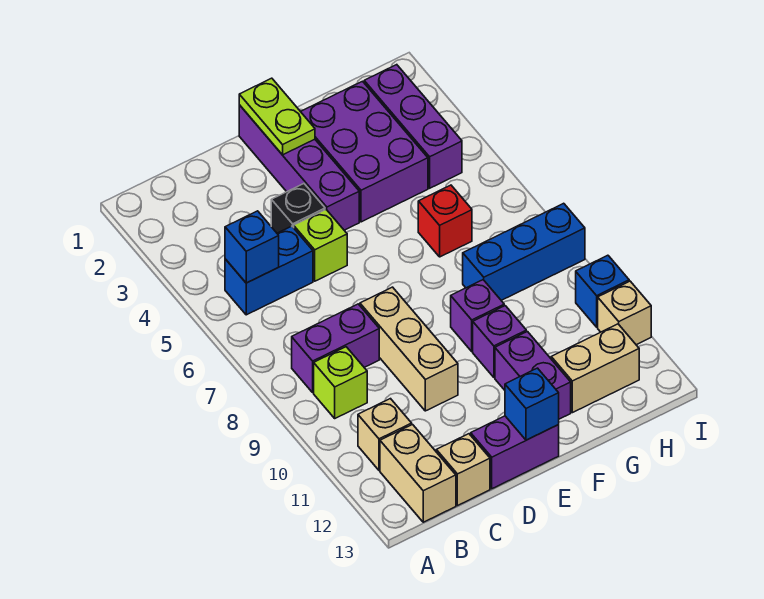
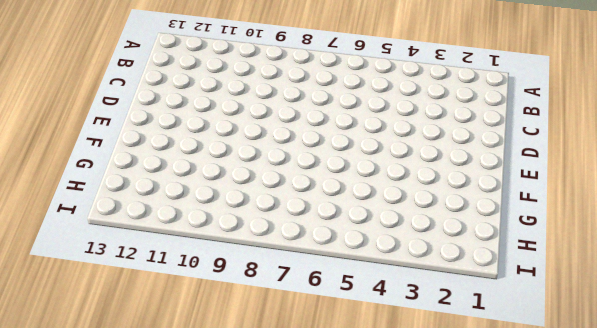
none -> blue brick B5:C5 level 1
none -> purple brick B8:C8 level 1
none -> lime brick B9 level 1

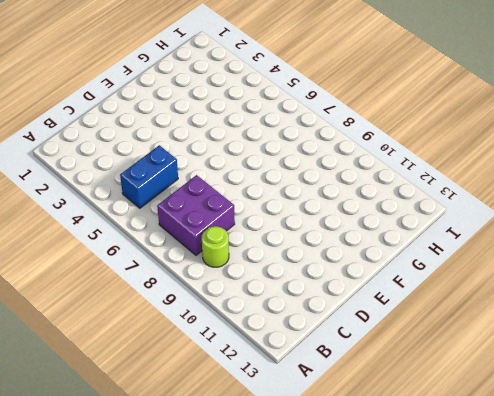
purple brick B7:C8 level 1 -> purple brick B8:C8 level 1
lime round brick B9 level 1 -> lime brick B9 level 1
none -> tan brick B11 level 1
none -> tan brick B12:B13 level 1
none -> tan brick C13 level 1

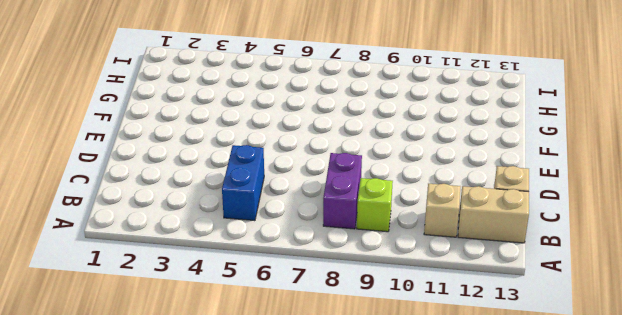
none -> black brick D4 level 1
none -> lime brick D5 level 1
none -> tan brick D8:D10 level 1

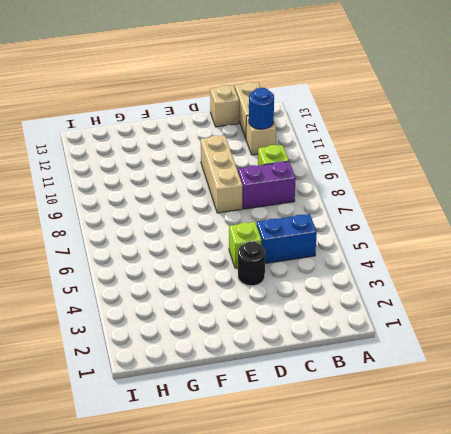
blue round brick B11 level 2 -> none
black round brick D4 level 1 -> black brick D4 level 1
none -> purple brick D13:E13 level 1
none -> purple brick E1:E4 level 1
none -> purple brick F2:G4 level 1

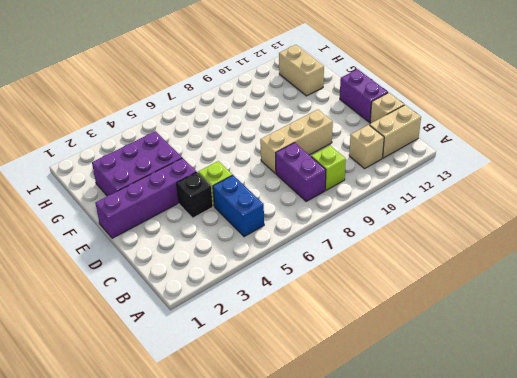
none -> purple brick F9 level 1
none -> purple brick F10 level 1
none -> purple brick F11:F12 level 1

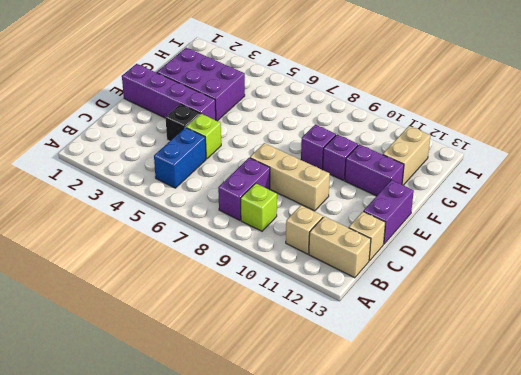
none -> red brick G6 level 1
none -> blue brick G8:I8 level 1
none -> purple brick H2:H4 level 1

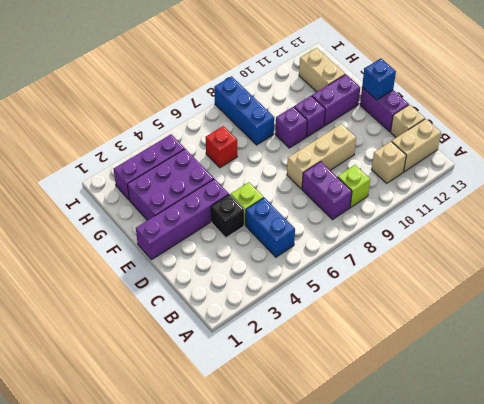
none -> blue brick I10 level 1
none -> tan brick I11 level 1
none -> blue brick B5 level 2

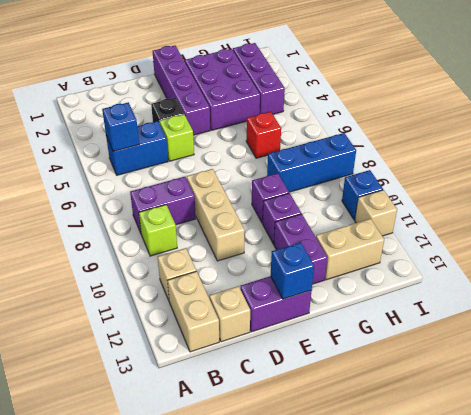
none -> lime plate E1:E2 level 2

